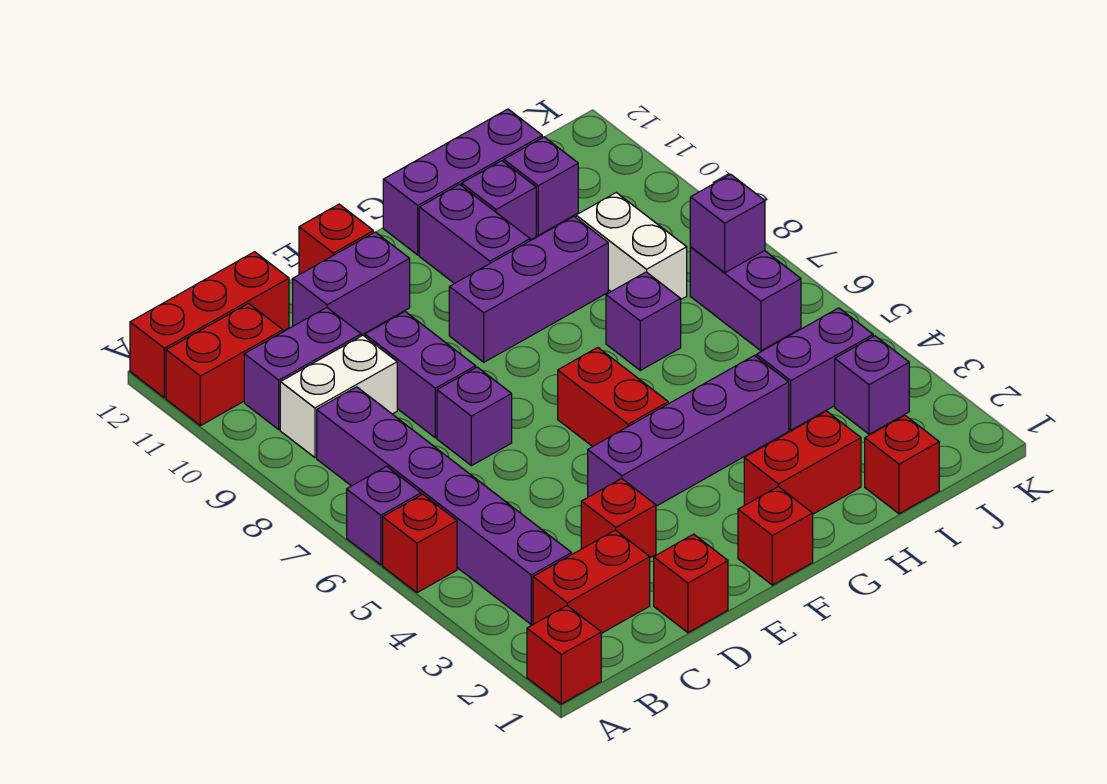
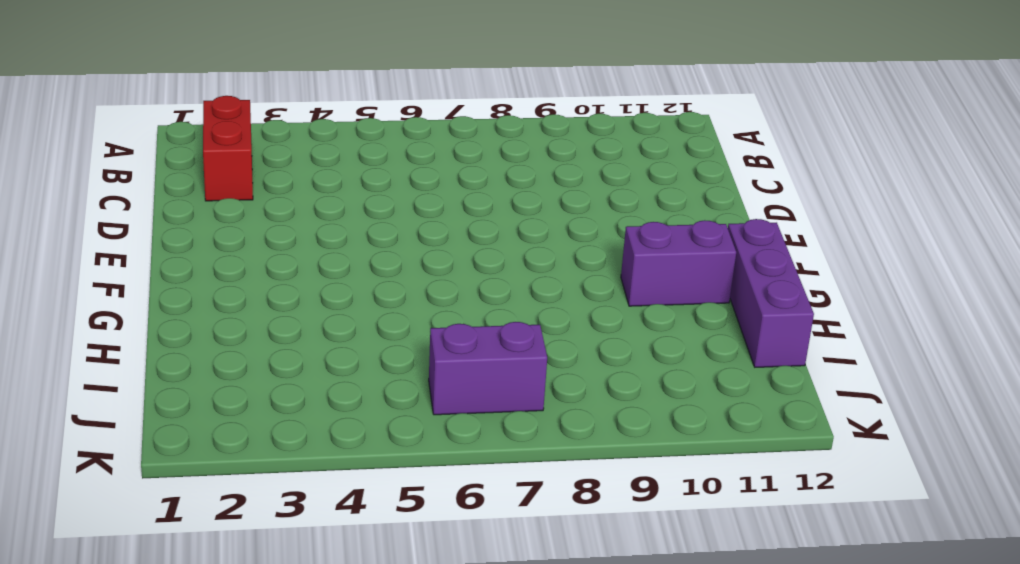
none -> red brick A1 level 1
none -> red brick A5 level 1
none -> purple brick A6 level 1
none -> red brick A11:B11 level 1

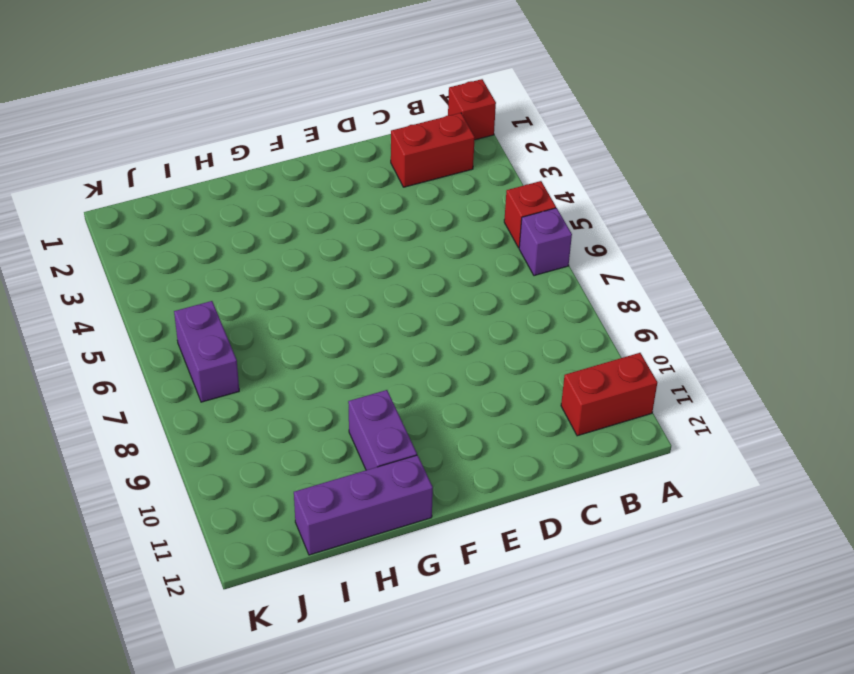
none -> red brick A12:C12 level 1
none -> purple brick B3:B8 level 1
none -> white brick B9:C9 level 1
none -> purple brick B10:C10 level 1

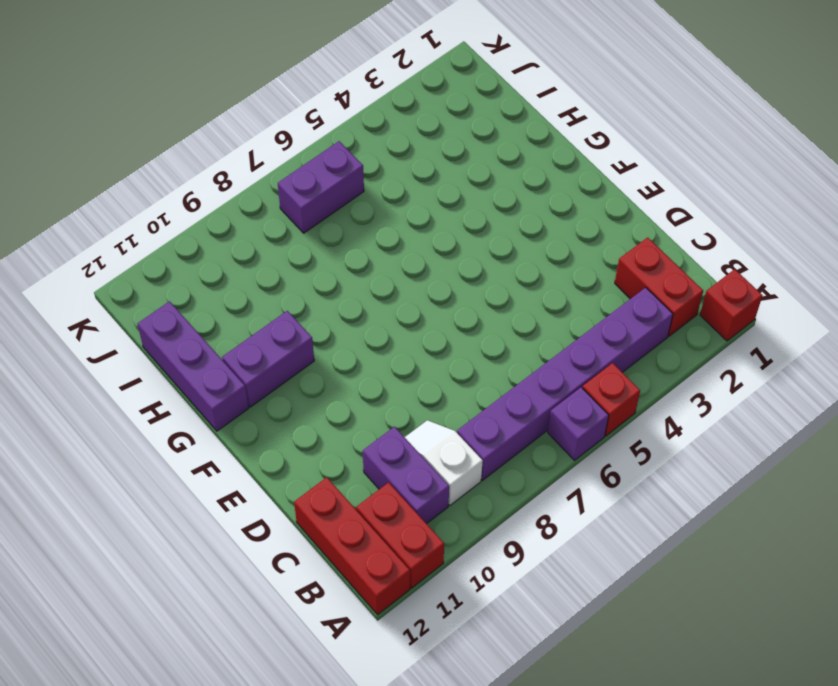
white slope B9:C9 level 1 top B -> white brick B9:C9 level 1
none -> red brick D1 level 1
none -> red brick D3 level 1
none -> purple brick D7 level 1
none -> purple brick D8:D9 level 1

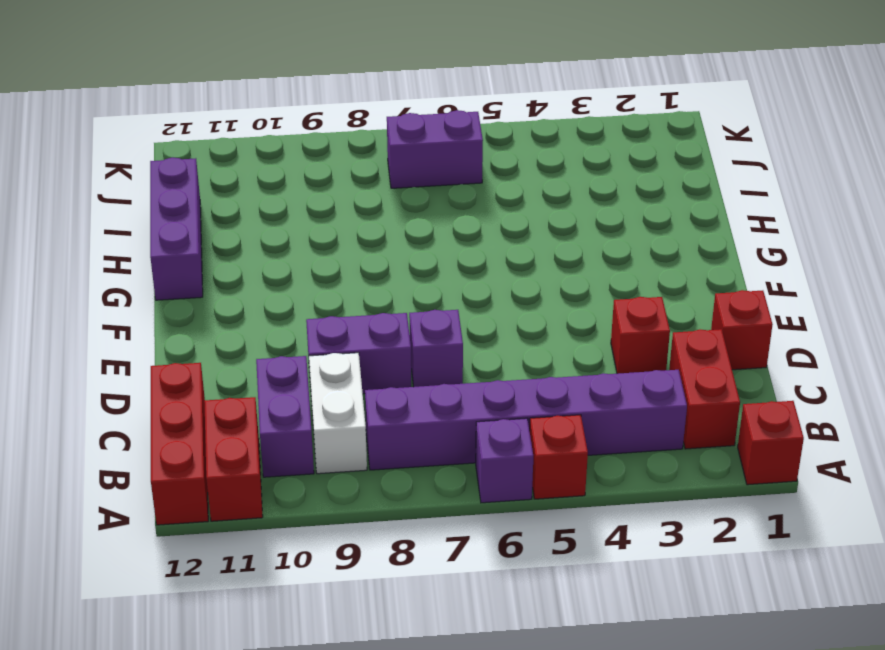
none -> purple brick D11:E11 level 1
none -> purple brick E4:H4 level 1
none -> red brick E12 level 1
none -> red brick F1 level 1

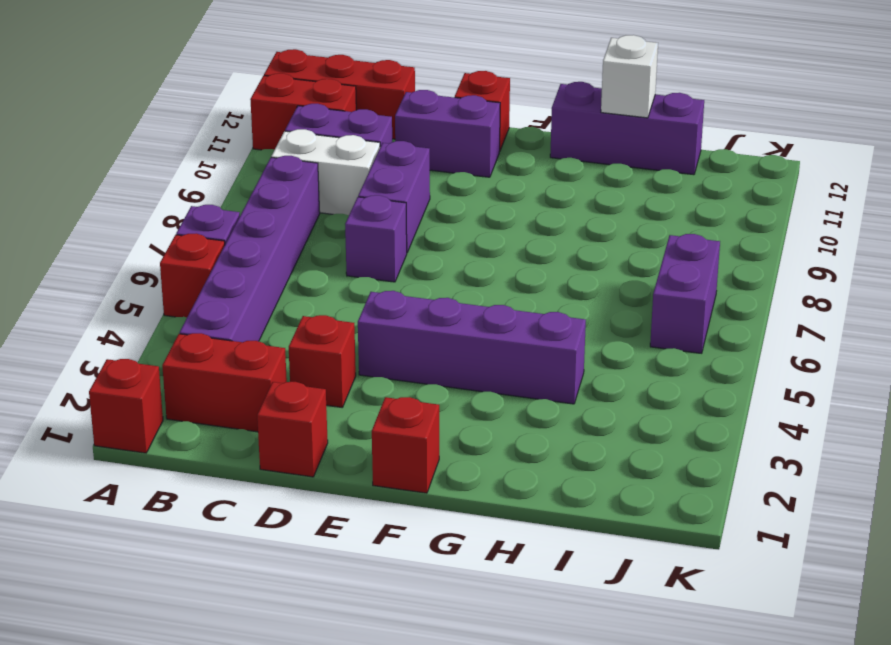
white brick H12 level 2 -> none
none -> red brick F5:F6 level 1
none -> purple brick F9:H9 level 1
none -> red brick G2:H2 level 1
none -> purple brick G10:G11 level 1

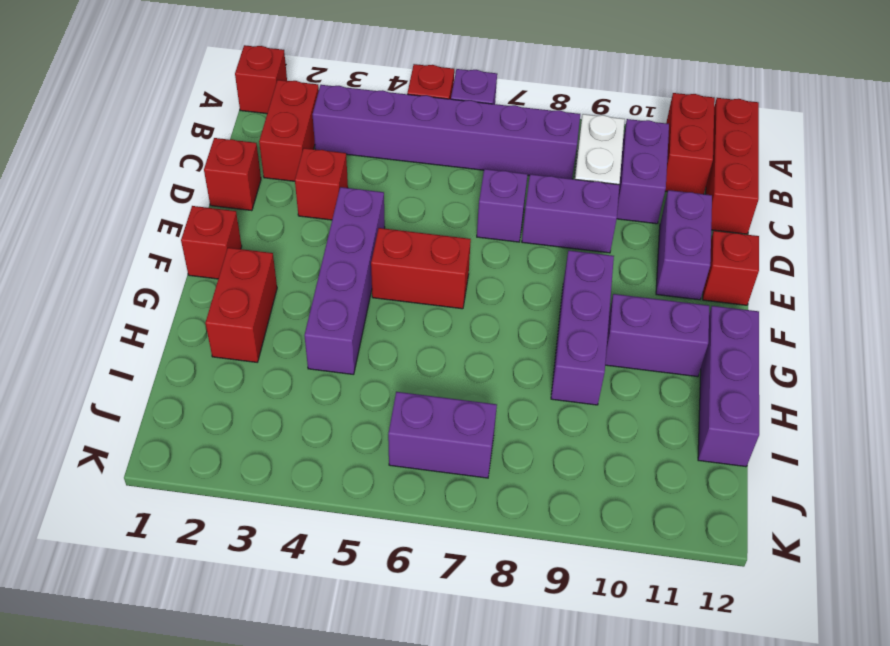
none -> purple brick H7 level 1
none -> purple brick H11 level 1
none -> red brick I1 level 1
none -> purple brick I4:J4 level 1

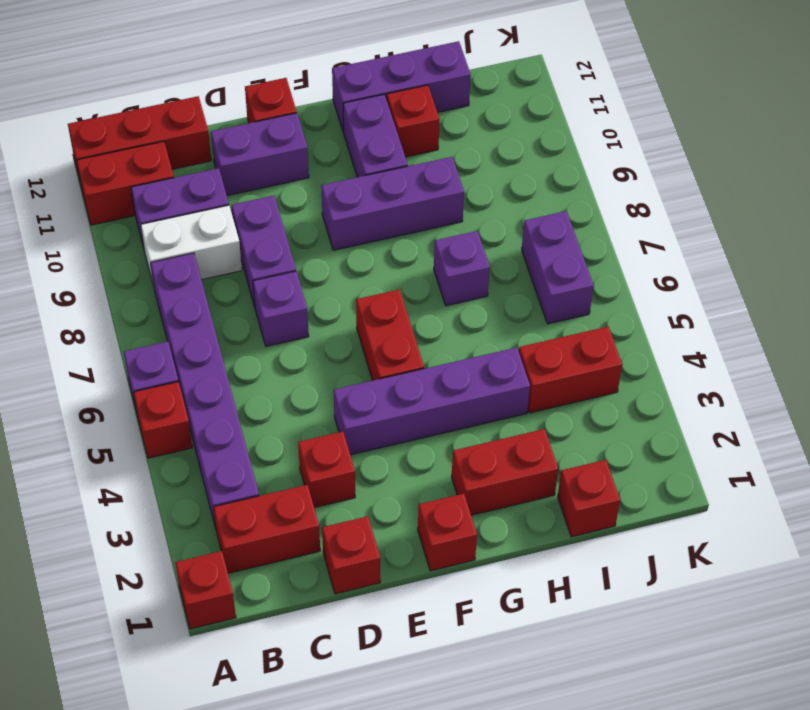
red brick H11 level 1 -> purple brick H11 level 1
red brick I4:J4 level 1 -> purple brick I4:J4 level 1
none -> white brick I8:I9 level 1
none -> purple brick I11 level 1
none -> purple brick J3 level 1
none -> purple brick J7 level 2

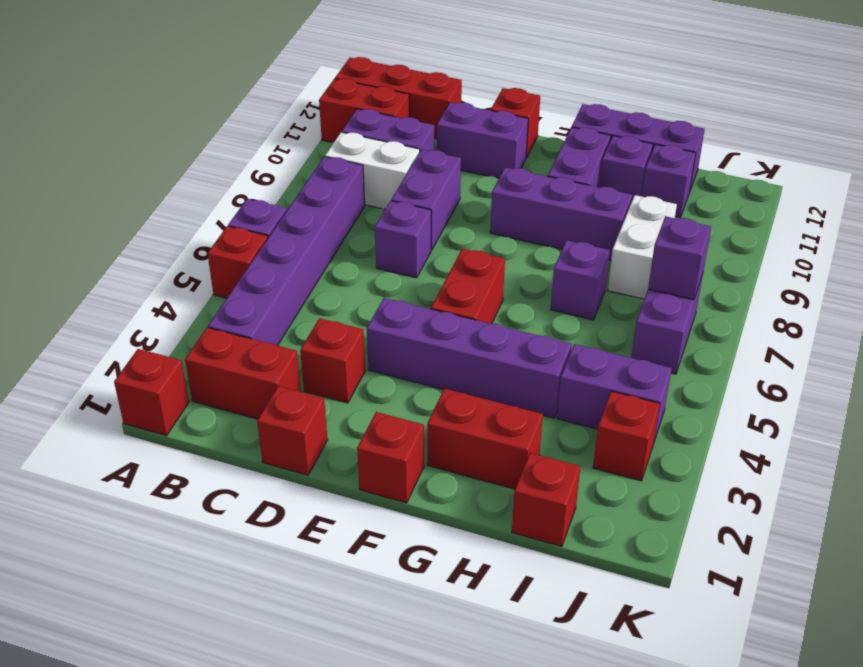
red brick J3 level 1 -> purple brick J3 level 1

